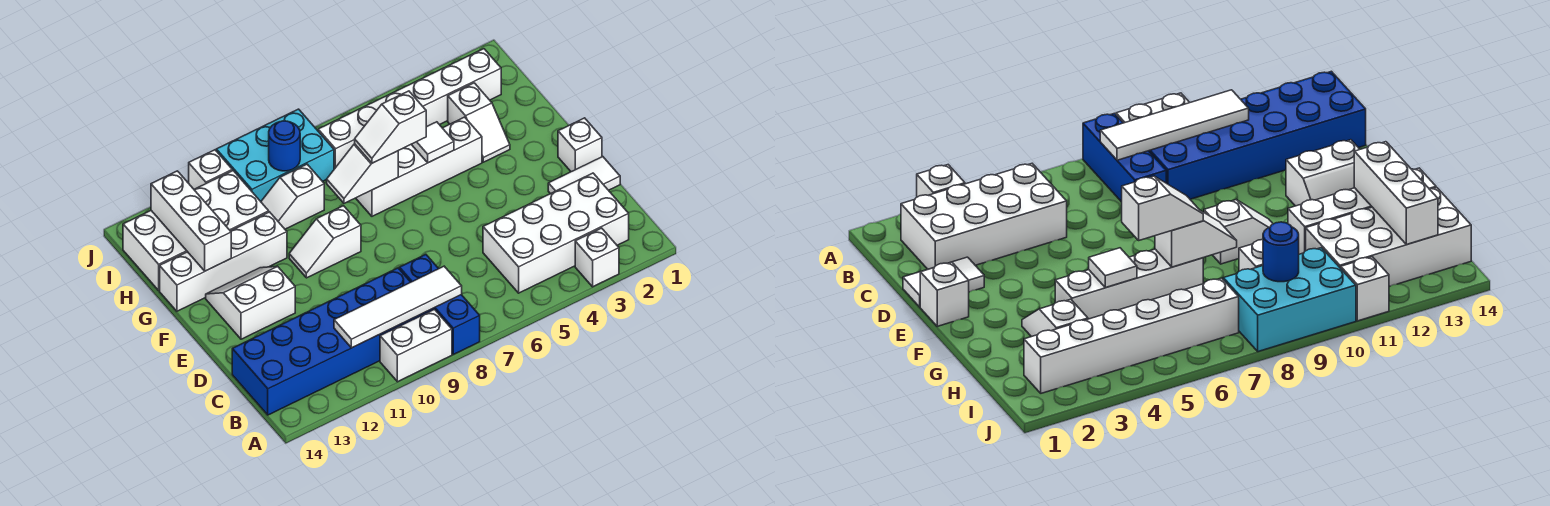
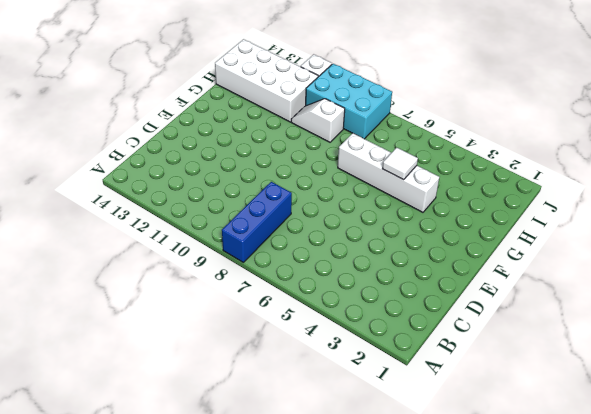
none -> white brick A3 level 1
none -> white brick A9:A10 level 1
none -> white brick B2:C5 level 1

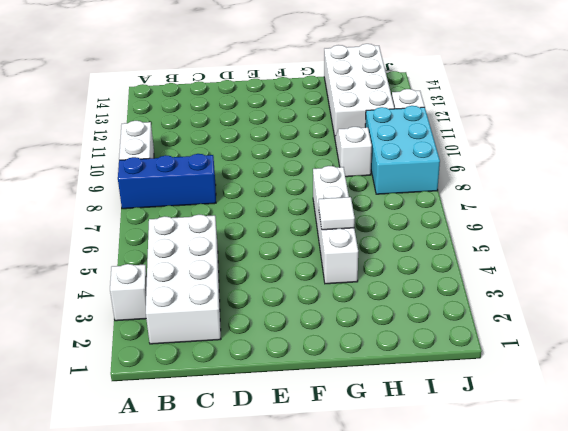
none -> blue brick B9:C14 level 1
none -> white tile D1:D2 level 1
none -> white brick E1 level 1

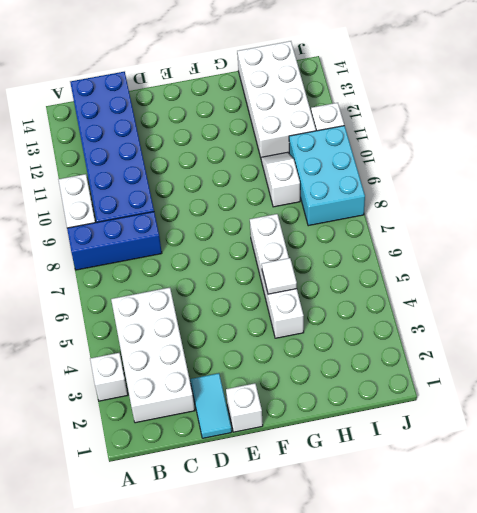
cyan tile D1:D2 level 1 -> white tile D1:D2 level 1
none -> white slope E12:F13 level 1 top E
none -> white slope F9:F10 level 1 top 9
none -> white slope G3:H3 level 1 top H

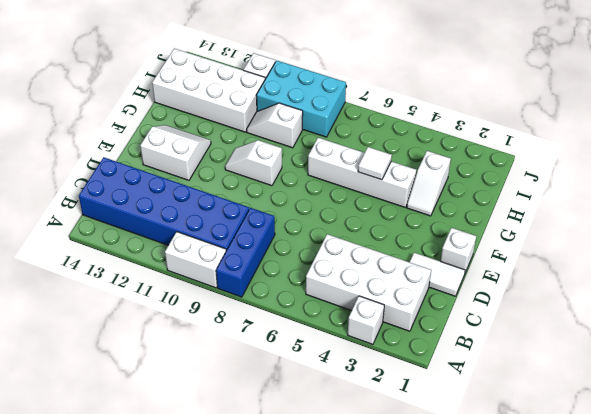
none -> white brick G11:G14 level 1
none -> white brick I2:I7 level 1
none -> white tile B8:B11 level 2

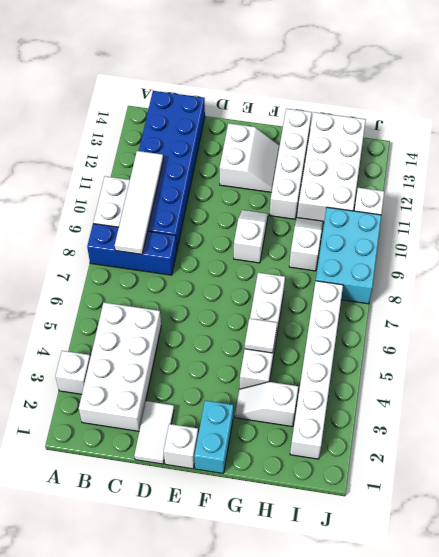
cyan brick F1:F2 level 1 -> none
none -> white slope G7:G8 level 2 top 7
none -> white brick G13:I13 level 2
none -> blue round brick I9 level 2

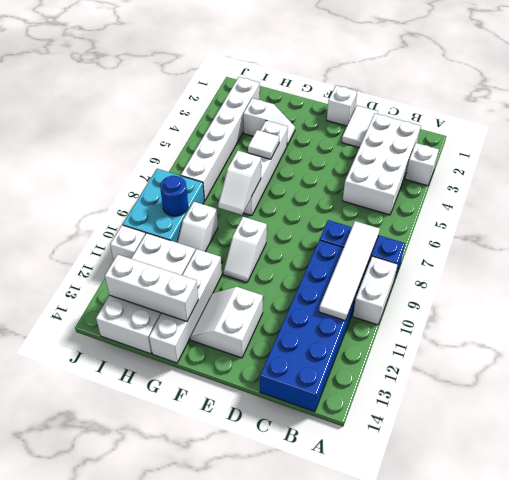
none -> white slope G6:G7 level 3 top 6

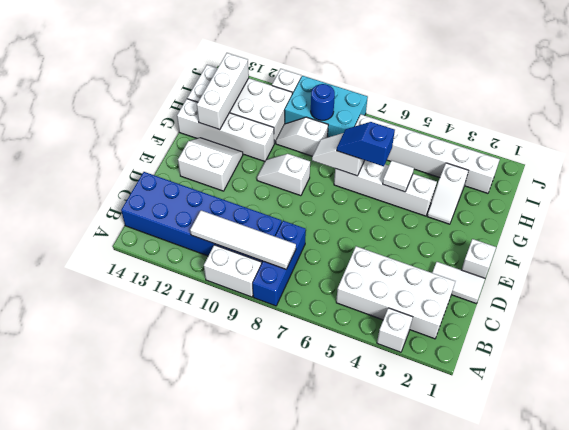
blue slope G6:G7 level 3 top 6 -> white slope G6:G7 level 3 top 6

